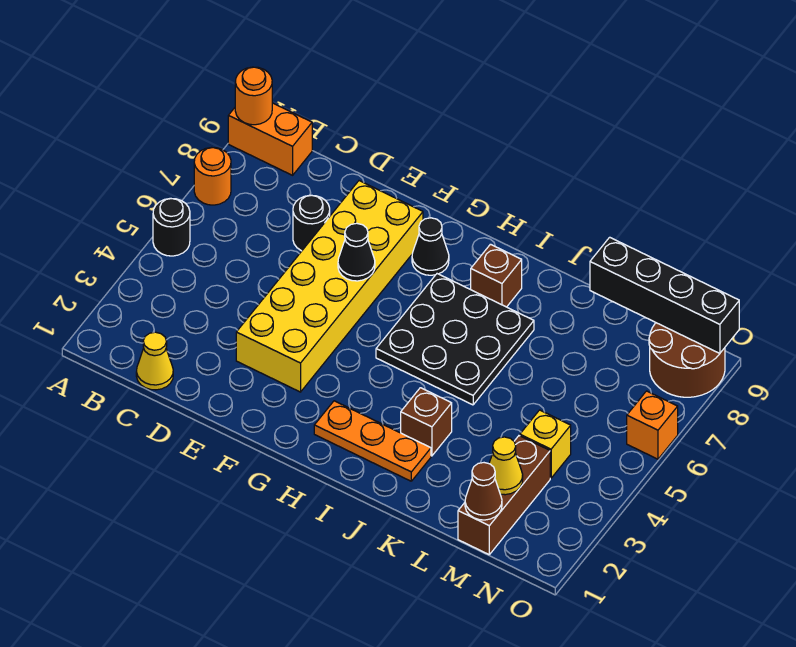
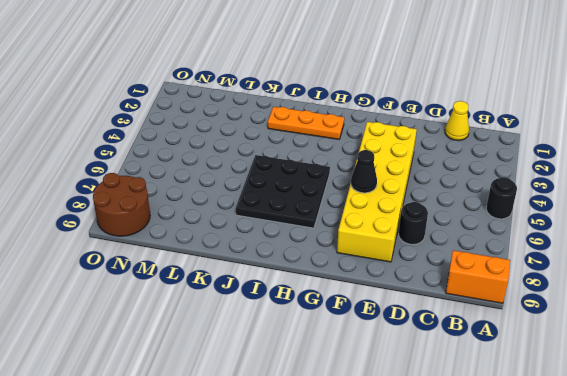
none -> orange round brick A7 level 1
none -> black cone G8 level 1
none -> brown brick I8 level 1

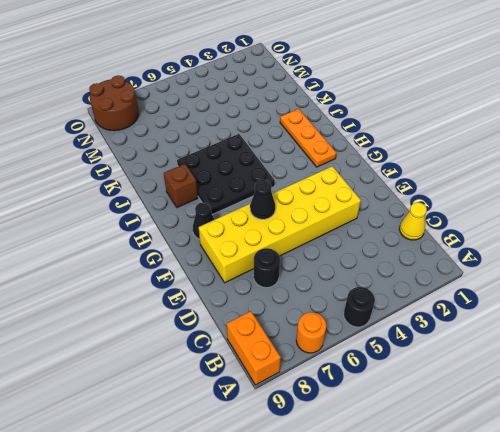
none -> brown brick J3 level 1
none -> brown brick M1:M3 level 1
none -> yellow brick M4 level 1

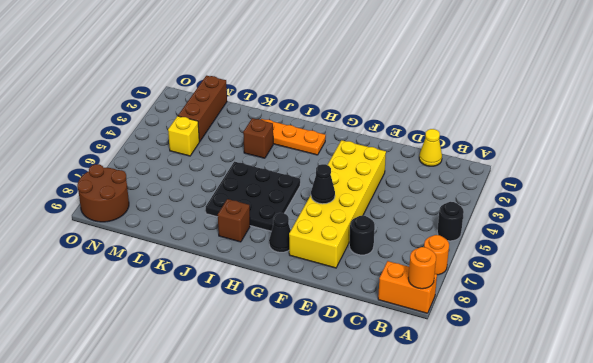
none -> orange brick O6 level 1
none -> black brick L9:O9 level 2
none -> brown cone M1 level 2

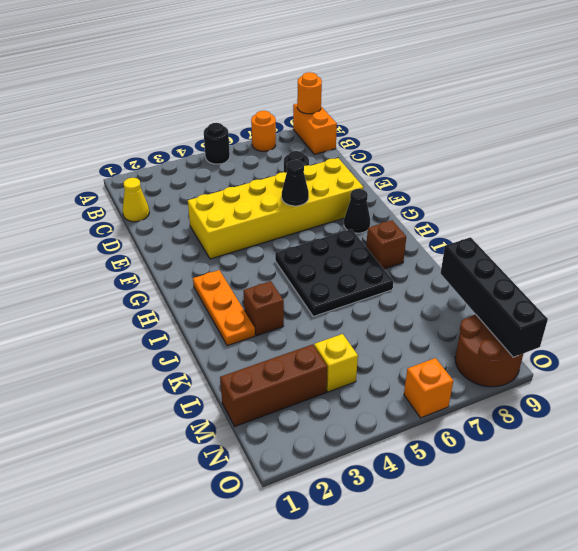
none -> brown cone M1 level 2
none -> yellow cone M2 level 2

